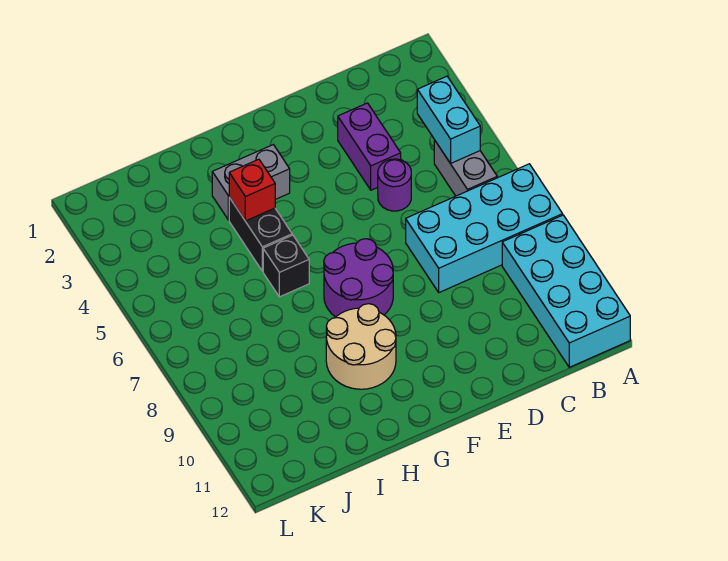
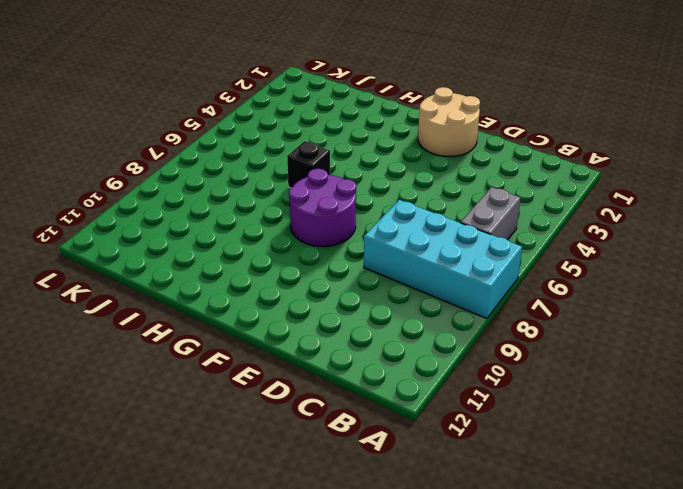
tan round brick E1:F2 level 1 -> tan round brick G9:H10 level 1
none -> cyan brick A9:B12 level 1
none -> purple brick D3:D4 level 1
none -> purple round brick D5 level 1

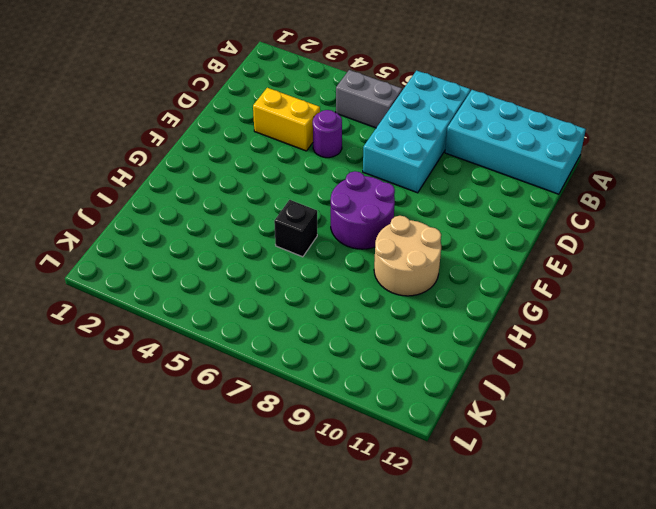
yellow brick D3:D4 level 1 -> purple brick D3:D4 level 1
none -> grey brick G3:H3 level 1
none -> black brick H4:H5 level 1
none -> cyan brick B4:B5 level 2

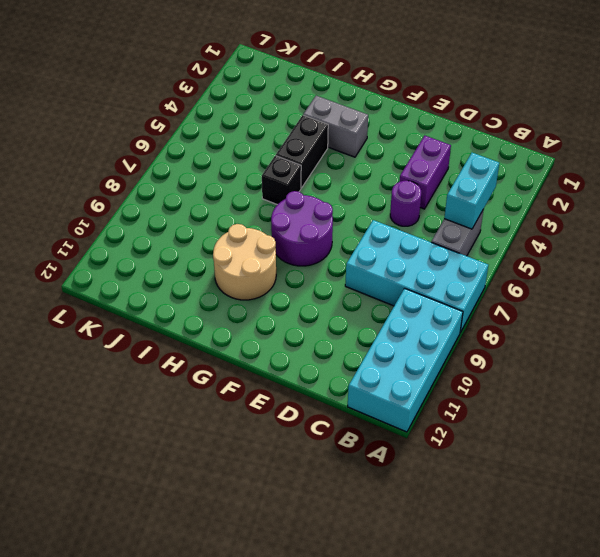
none -> red brick H4 level 2

